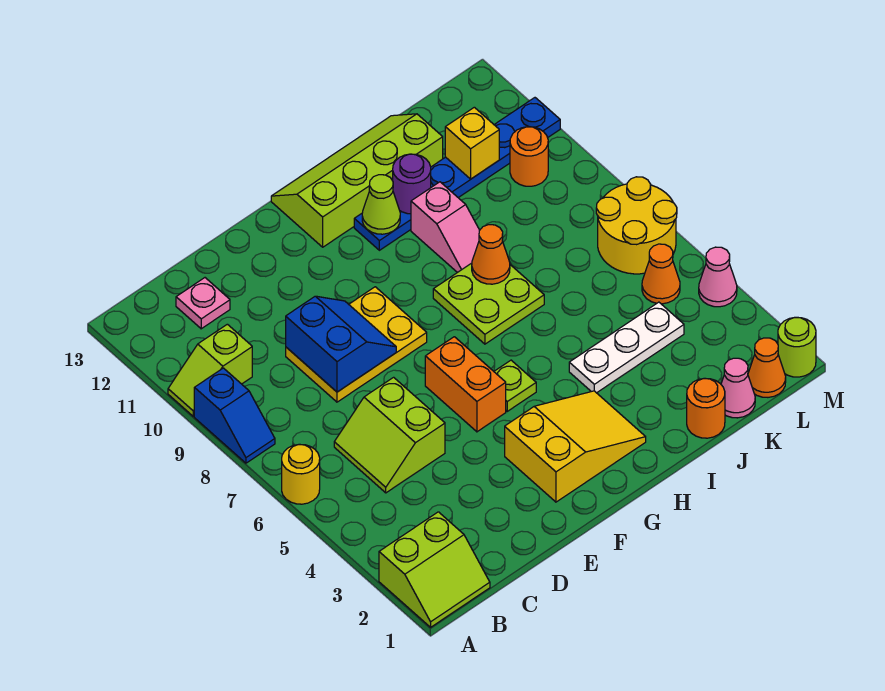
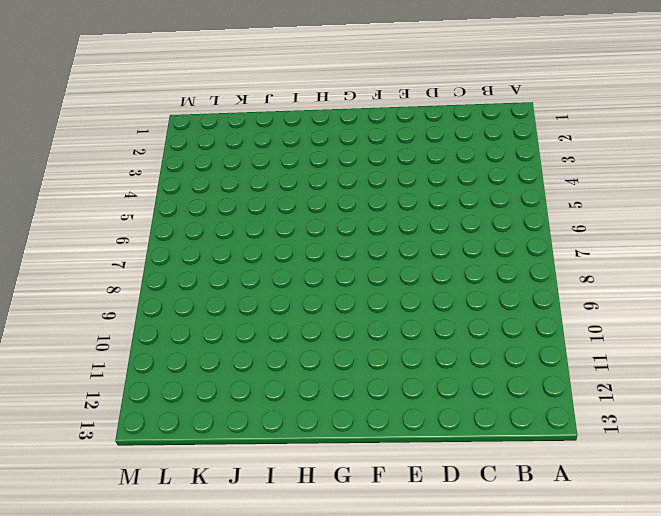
none -> lime slope A1:B2 level 1 top 2
none -> yellow round brick A6 level 1
none -> blue slope A8:A9 level 1 top 9

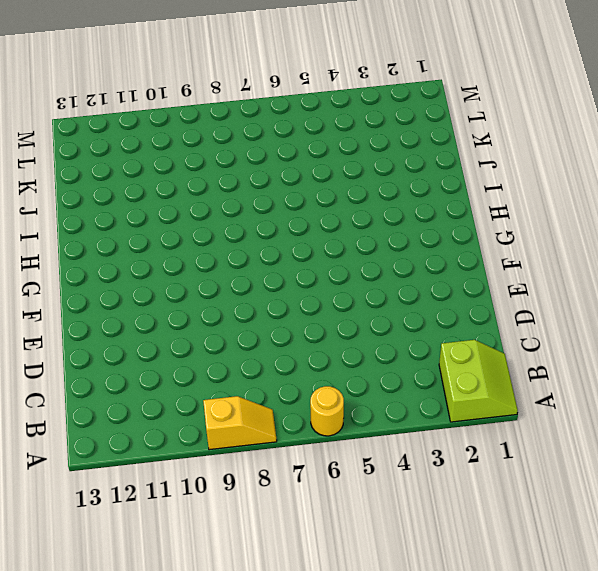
yellow slope A8:A9 level 1 top 9 -> blue slope A8:A9 level 1 top 9
none -> lime slope A10:B10 level 1 top B
none -> lime slope C5:D6 level 1 top D
none -> pink plate C12 level 1

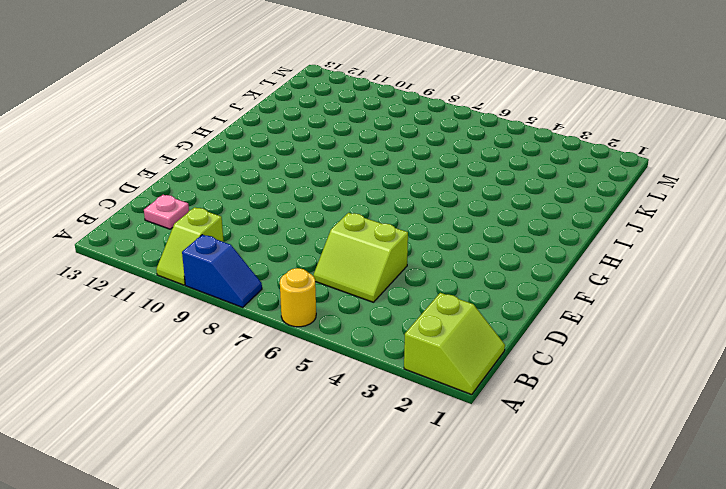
none -> yellow plate D8:F9 level 1
none -> yellow slope F2:H3 level 1 top F
none -> orange brick F5:F6 level 1

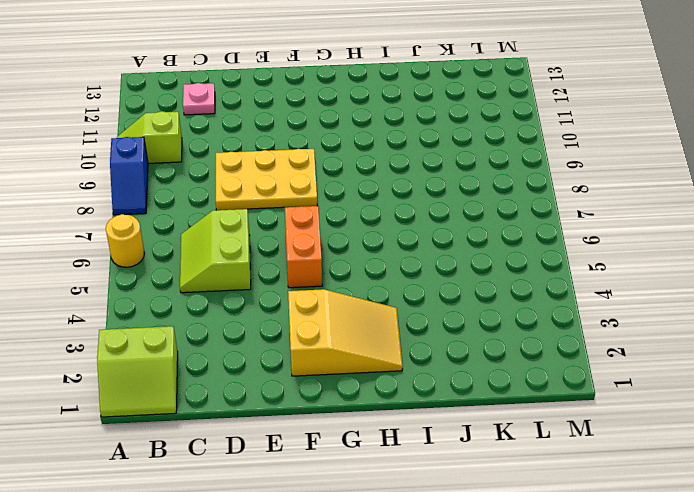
none -> lime plate G5 level 1
none -> lime slope G12:J13 level 1 top 12
none -> lime plate H7:I8 level 1

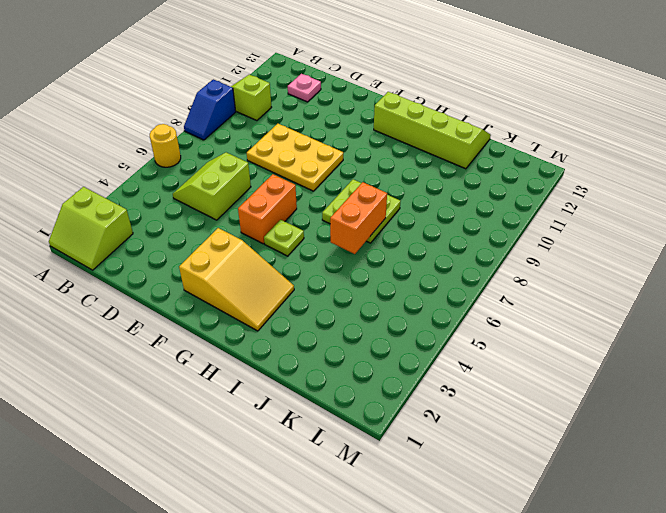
orange brick I6:I7 level 2 -> none
none -> blue plate H11:M11 level 1
none -> white plate I4:K4 level 1
none -> pink slope I9:I10 level 1 top 10

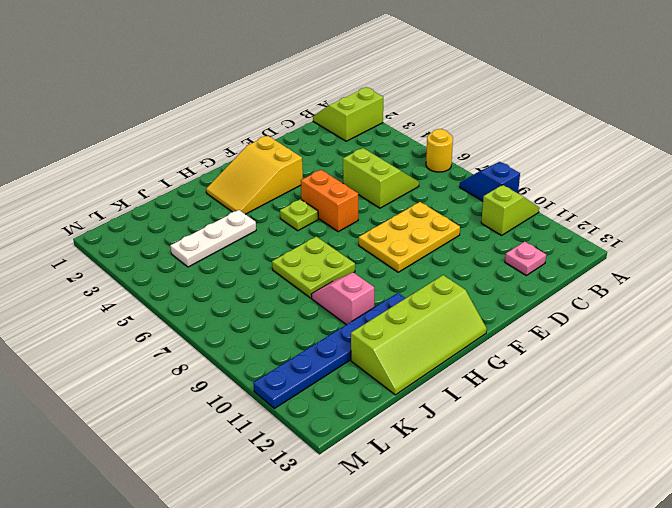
none -> orange round brick J1 level 1
none -> pink cone K1 level 1
none -> orange cone L1 level 1

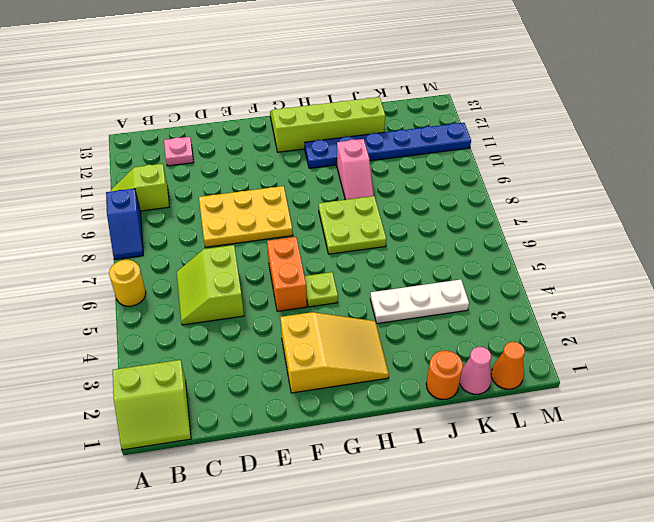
none -> orange cone L5 level 1
none -> yellow round brick L6:M7 level 1
none -> orange round brick L10 level 1

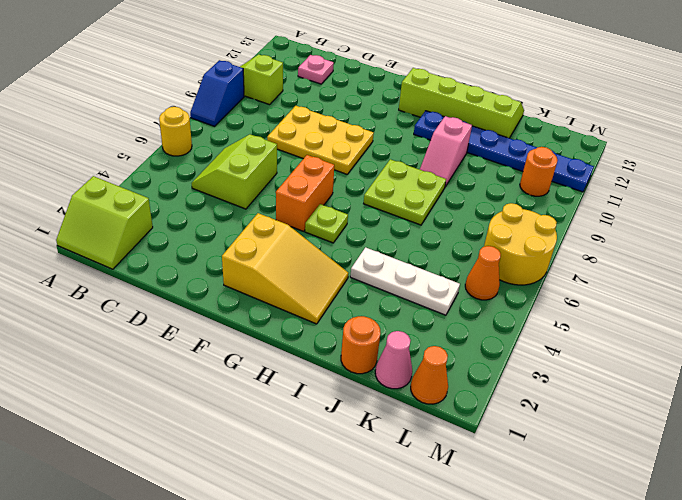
none -> lime round brick M1 level 1
none -> pink cone M4 level 1
none -> blue slope D8:E9 level 2 top D

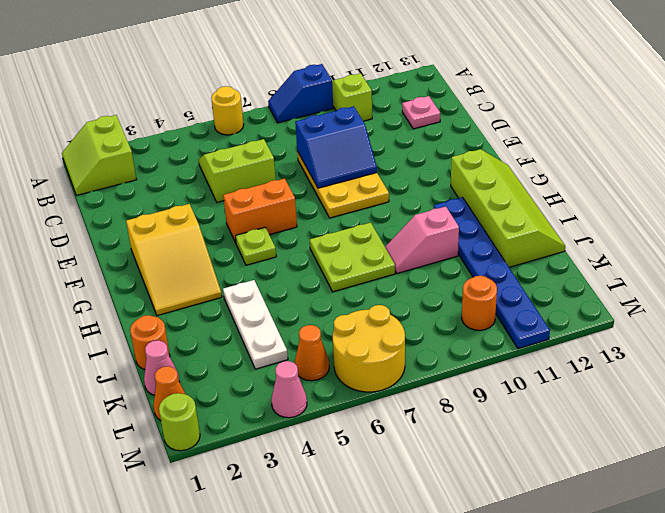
none -> lime cone H11 level 2
none -> orange cone I8 level 2
none -> purple round brick I11 level 2

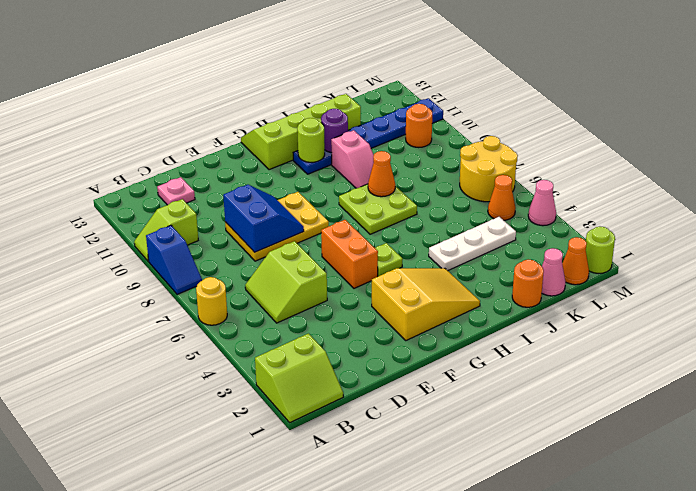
lime round brick H11 level 2 -> lime cone H11 level 2
none -> yellow brick K11 level 2

